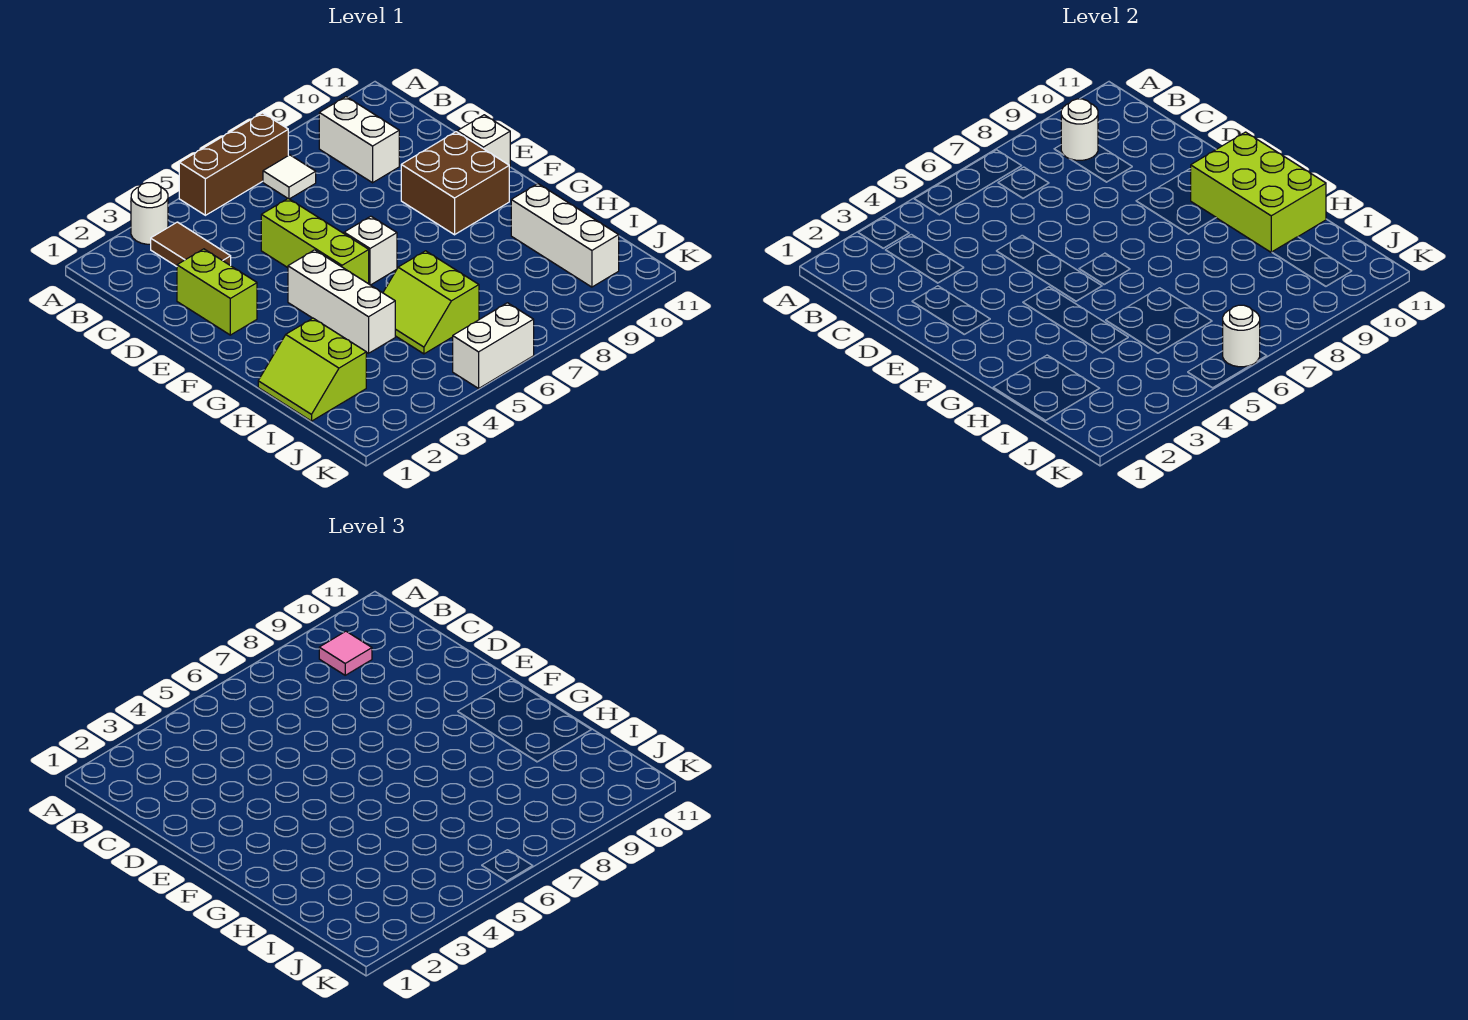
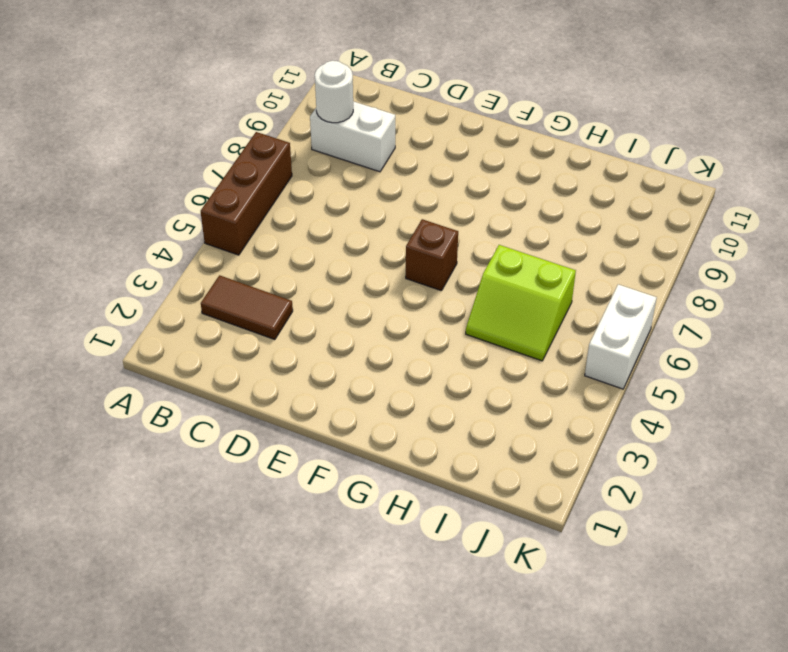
brown brick F6 level 1 -> white brick F6 level 1
none -> white round brick A3 level 1
none -> white tile B7 level 1
none -> lime brick D2:E2 level 1

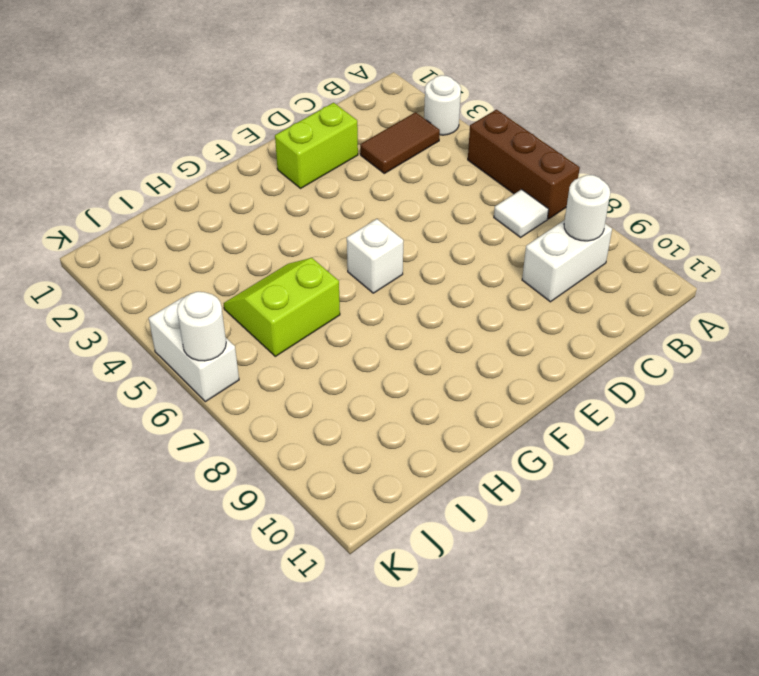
none -> lime brick D5:F5 level 1
none -> brown brick E9:F10 level 1
none -> white brick E11 level 1

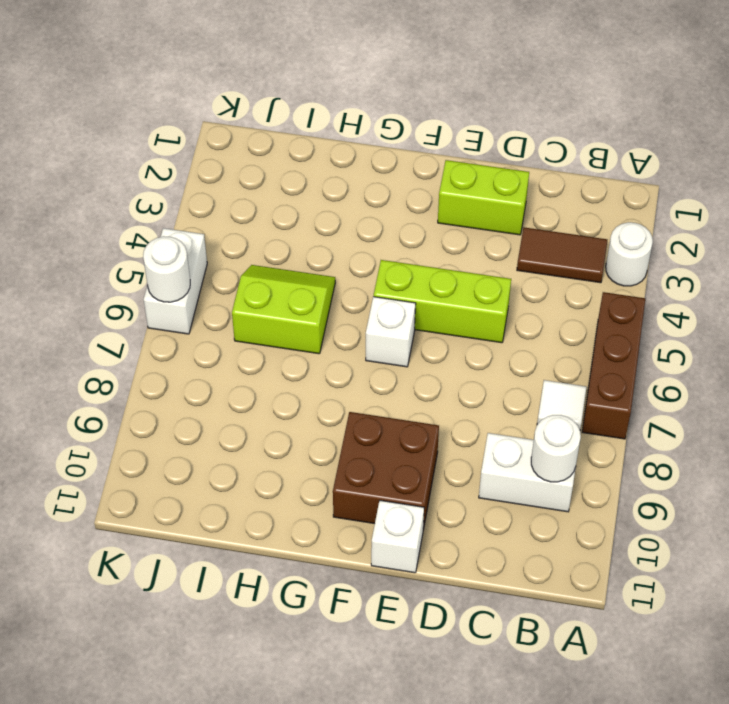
none -> white brick F4:H4 level 1
none -> lime slope H1:I2 level 1 top 2
none -> white brick H10:J10 level 1

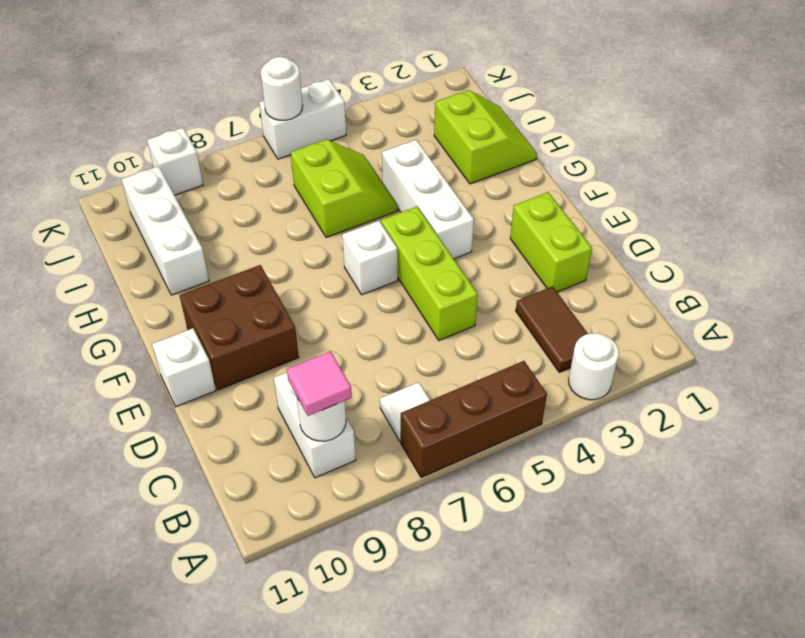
white brick K9 level 1 -> none
none -> lime brick F10:H11 level 2

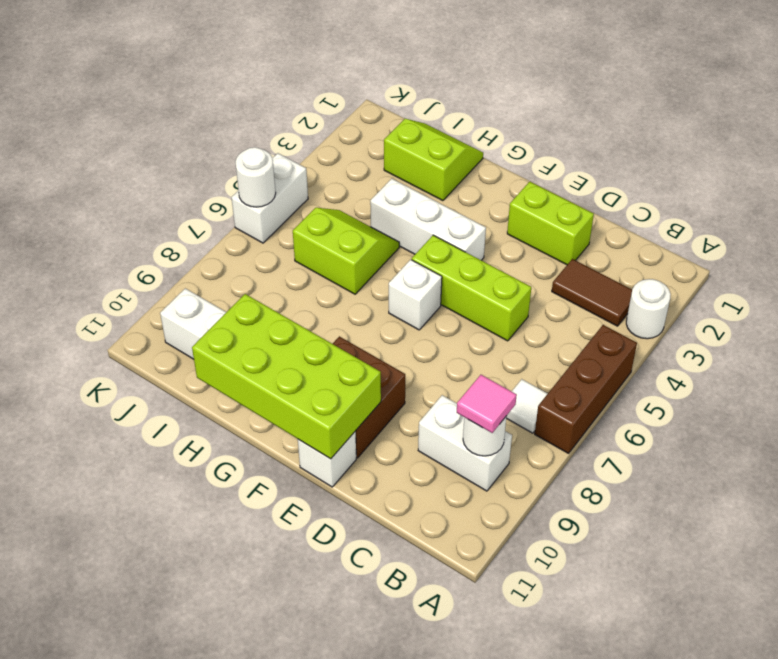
lime brick E10:H11 level 2 -> lime brick F10:H11 level 2

